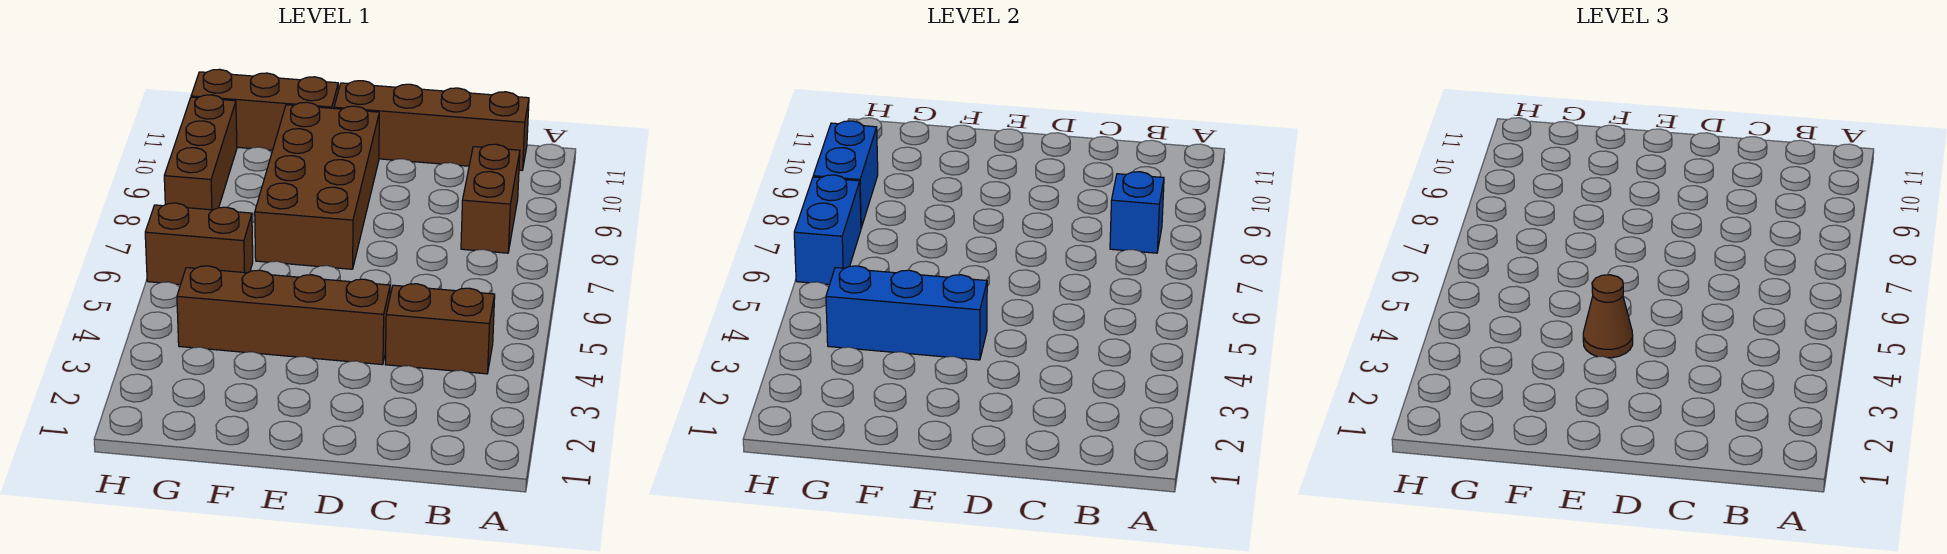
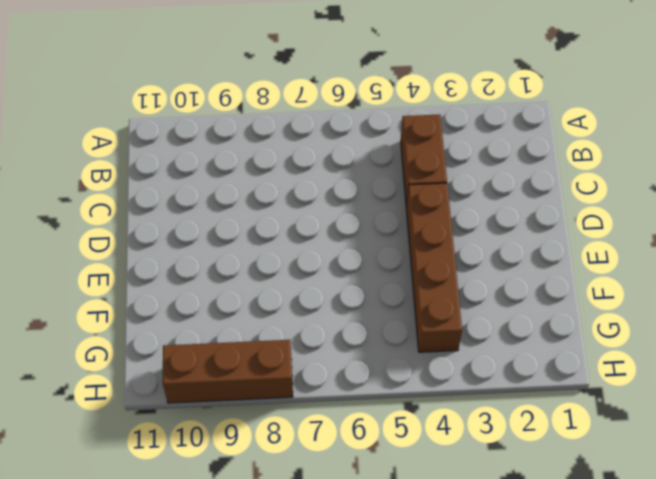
none -> brown brick B8:B9 level 1
none -> brown brick B11:E11 level 1
none -> brown brick E7:F10 level 1

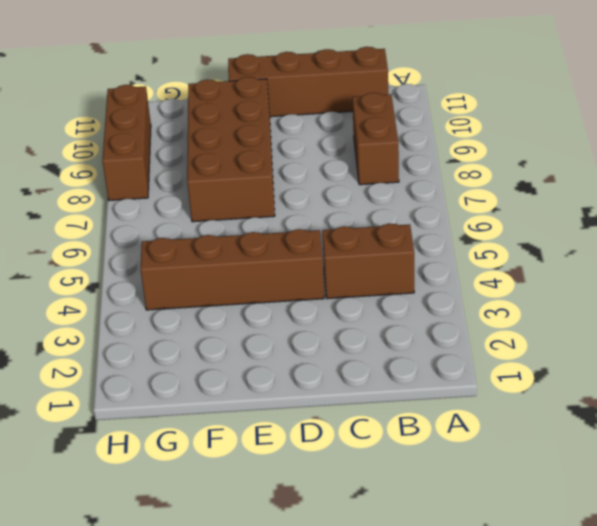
none -> brown brick F11:H11 level 1
none -> brown brick G6:H6 level 1
none -> blue brick B8 level 2

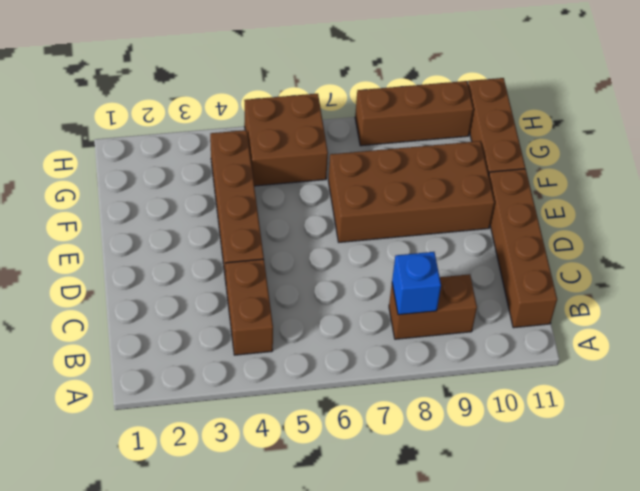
brown brick G5:H6 level 1 -> brown brick G6:H6 level 1
none -> blue brick E4:G4 level 2
none -> blue brick H6:H7 level 2
none -> blue brick H8:H9 level 2

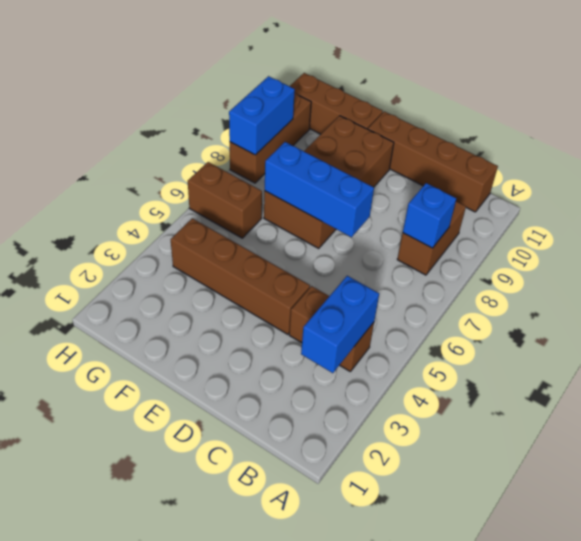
blue brick B3:B4 level 2 -> blue brick H6:H7 level 2
blue brick D7:F7 level 2 -> blue brick E4:G4 level 2
none -> brown cone E4 level 3

